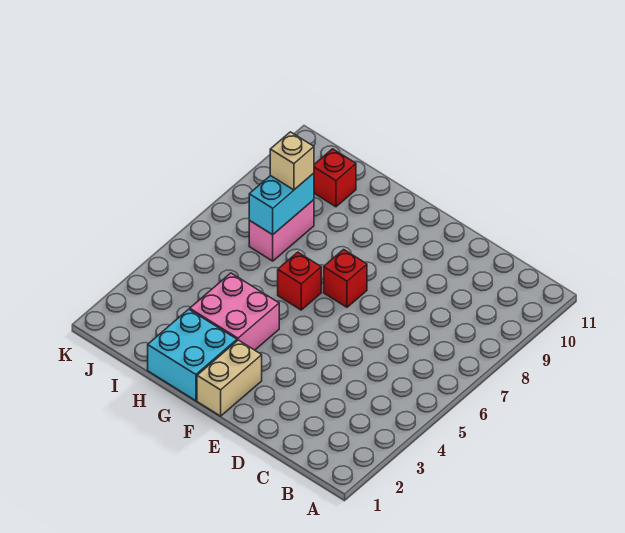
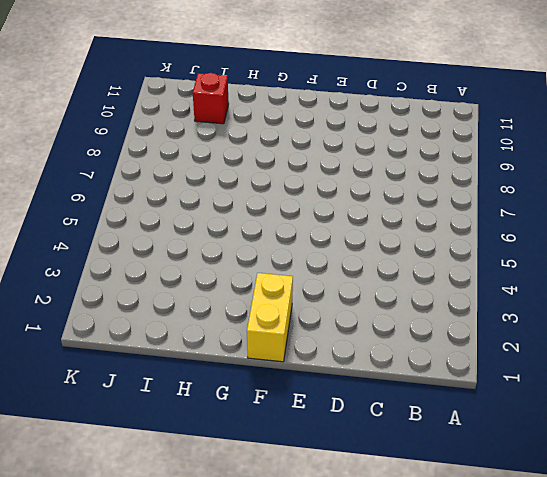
yellow brick F1:F2 level 1 -> tan brick F1:F2 level 1
none -> red brick F7 level 1
none -> cyan brick G1:H2 level 1

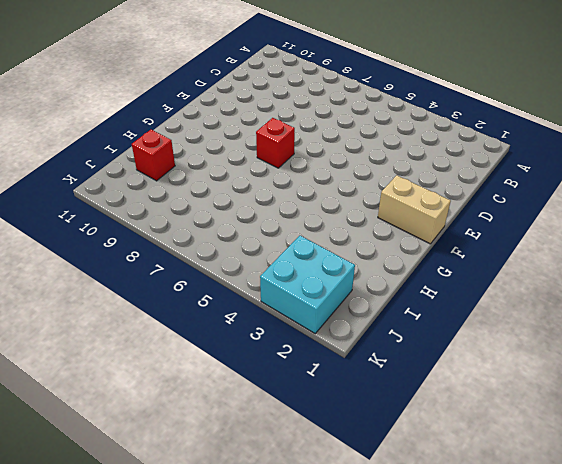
cyan brick J2:K3 level 1 -> cyan brick G1:H2 level 1
none -> pink brick G3:H4 level 1
none -> red brick G6 level 1

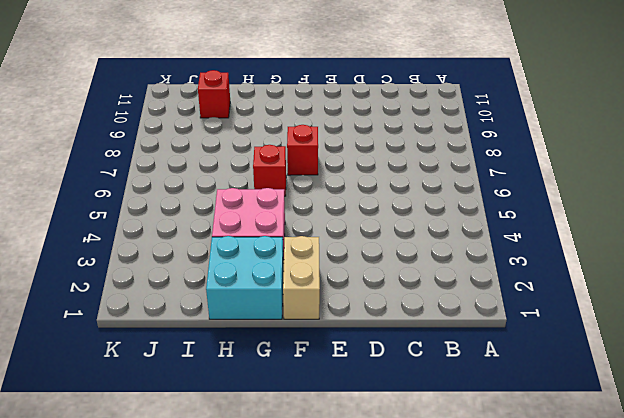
none -> pink brick I7:I8 level 1
none -> cyan brick I7:I8 level 2

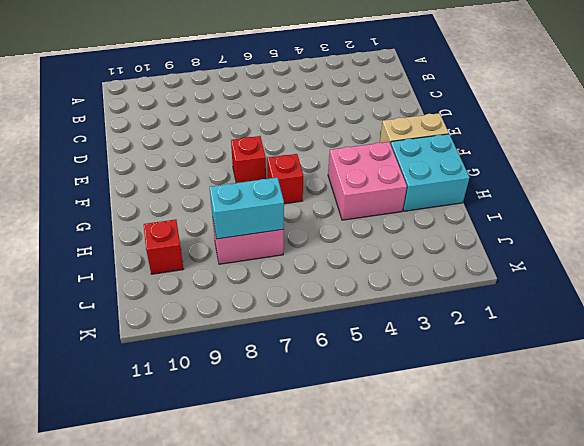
none -> tan brick I8 level 3

